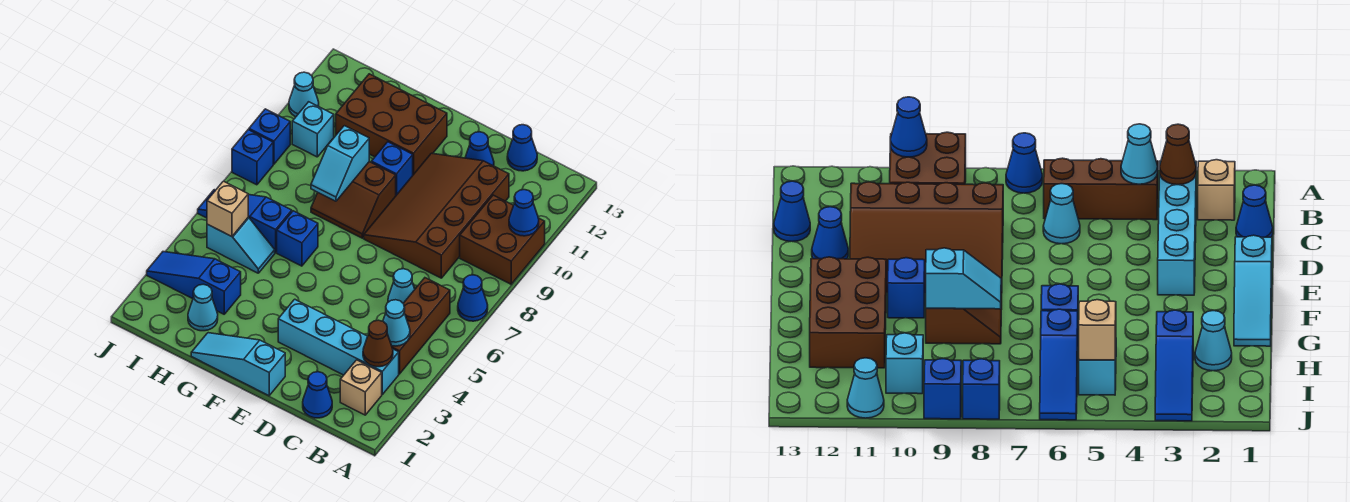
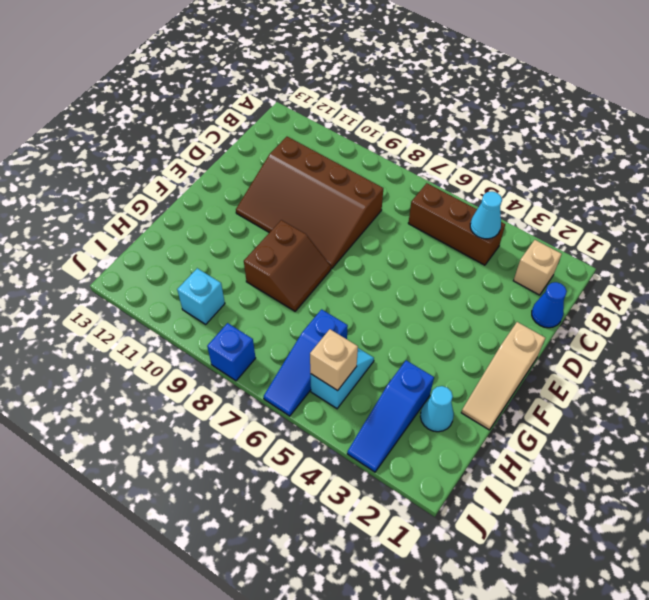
tan slope E1:G1 level 1 top E -> cyan slope E1:G1 level 1 top E
none -> blue cone A7 level 1
none -> brown brick A9:B10 level 1
none -> cyan brick B3:E3 level 1

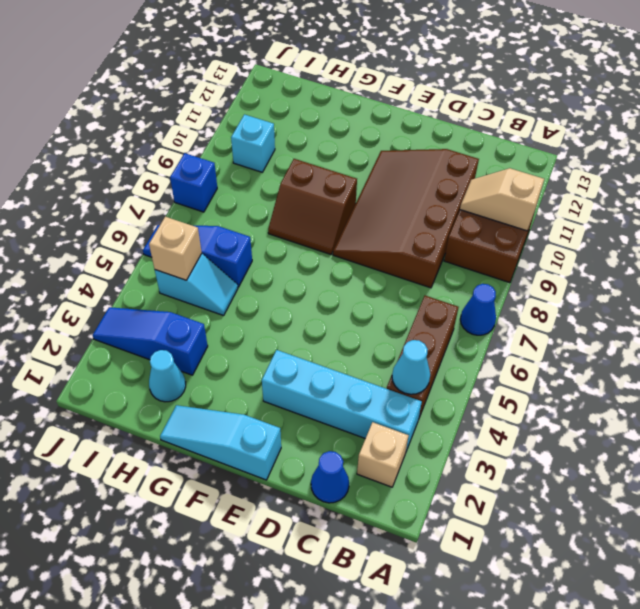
tan slope A10:B10 level 2 top A -> blue cone A10 level 2
none -> cyan cone C6 level 1
none -> blue cone C13 level 1
none -> blue cone D12 level 1

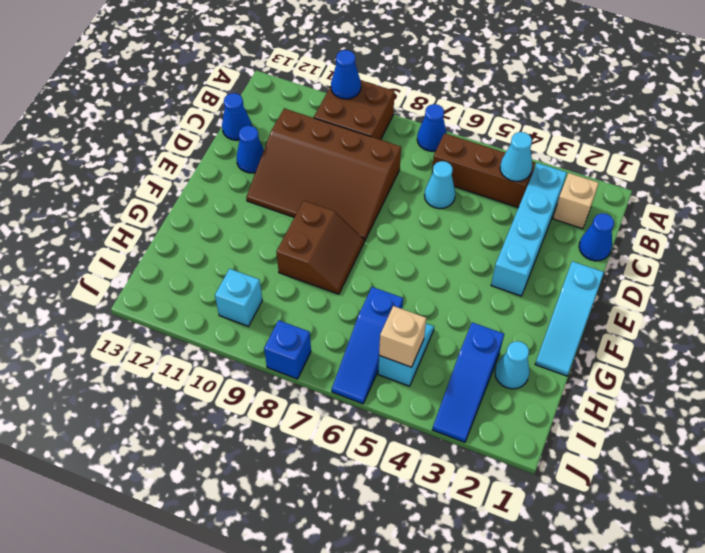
none -> blue brick F10 level 1
none -> brown brick F11:H12 level 1
none -> blue brick G6 level 1

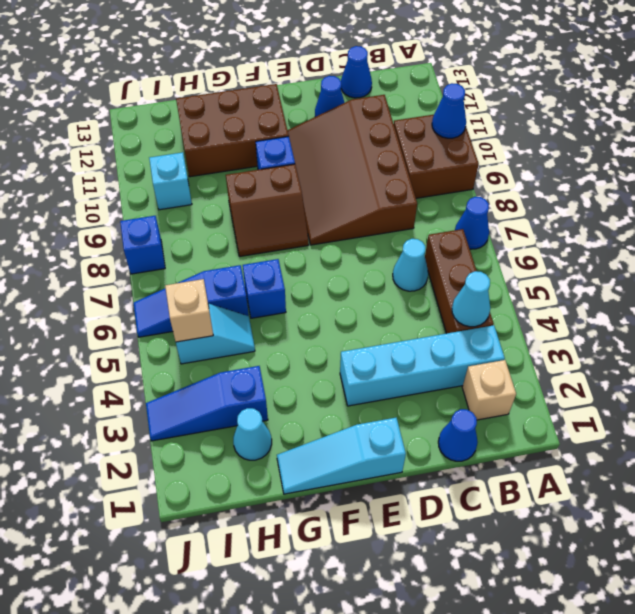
none -> blue brick J9 level 1
none -> cyan cone J11 level 1
none -> brown cone B3 level 2

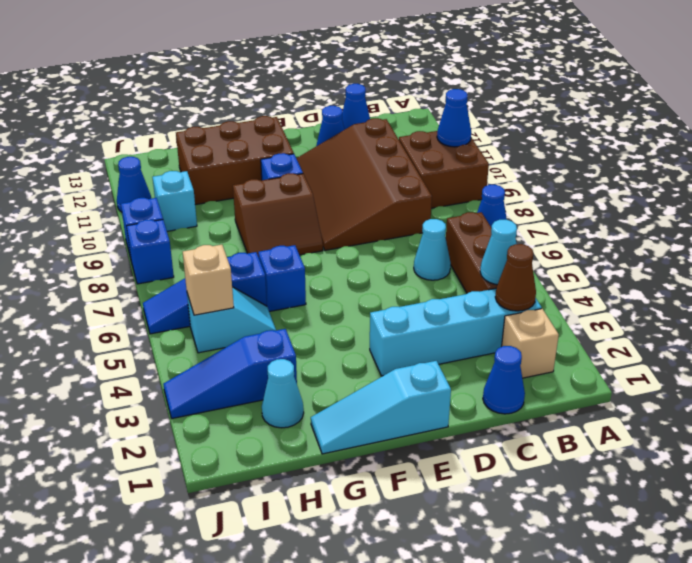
blue cone J11 level 1 -> cyan cone J11 level 1
none -> cyan slope G8:G9 level 2 top 9

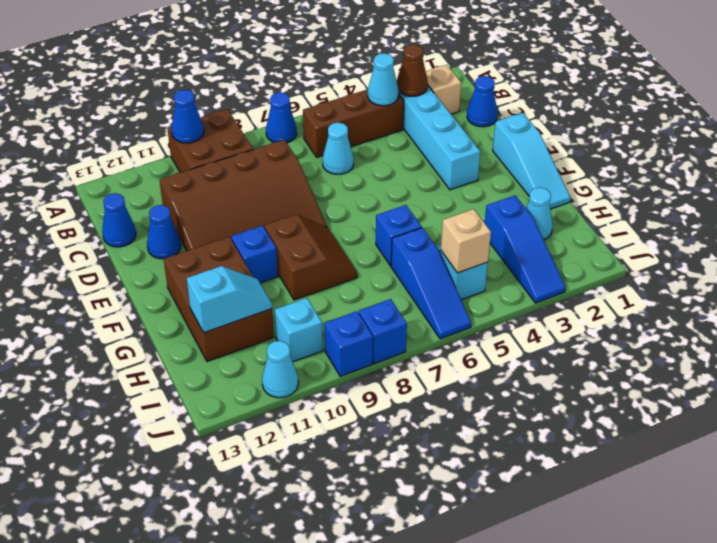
cyan slope H11:H12 level 2 top 12 -> cyan slope G8:G9 level 2 top 9

